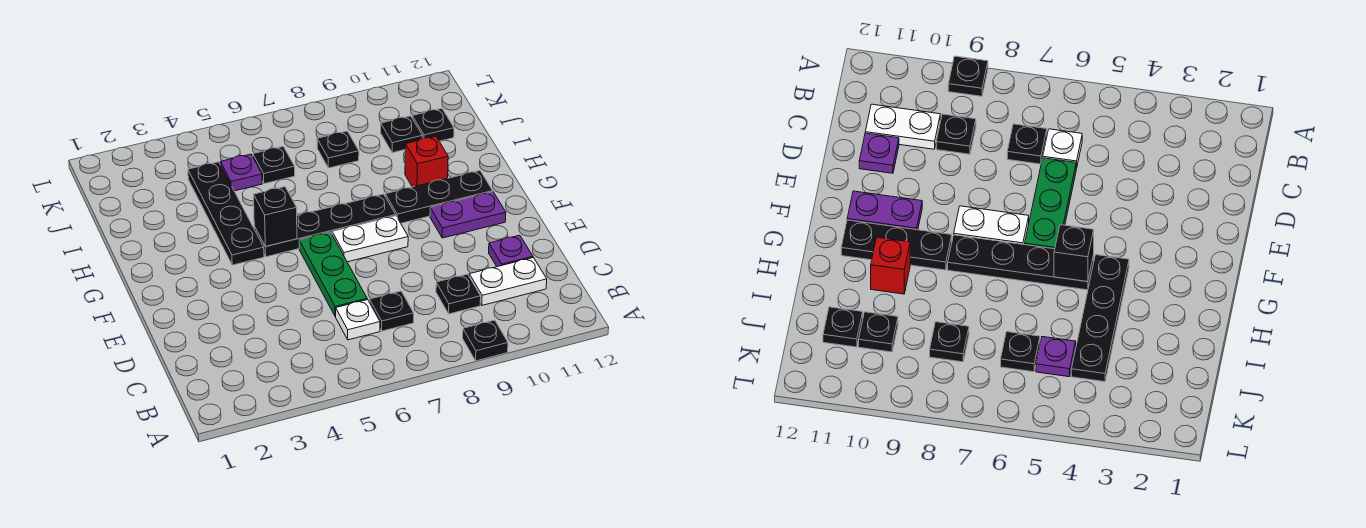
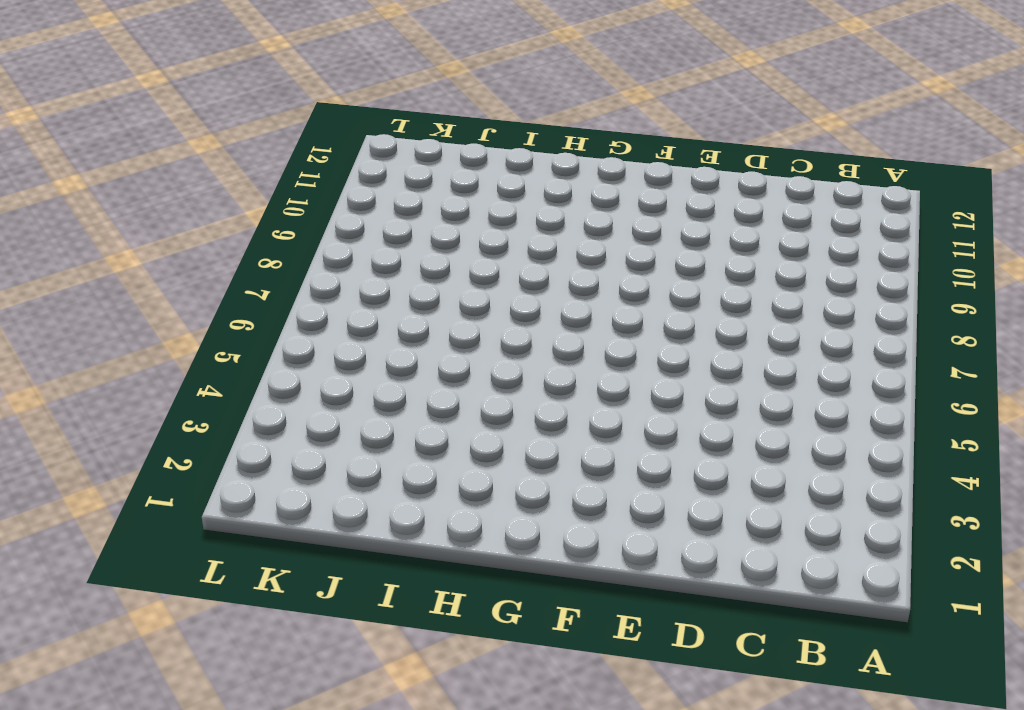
none -> black plate A9 level 1
none -> white plate C6 level 1
none -> black plate C7 level 1

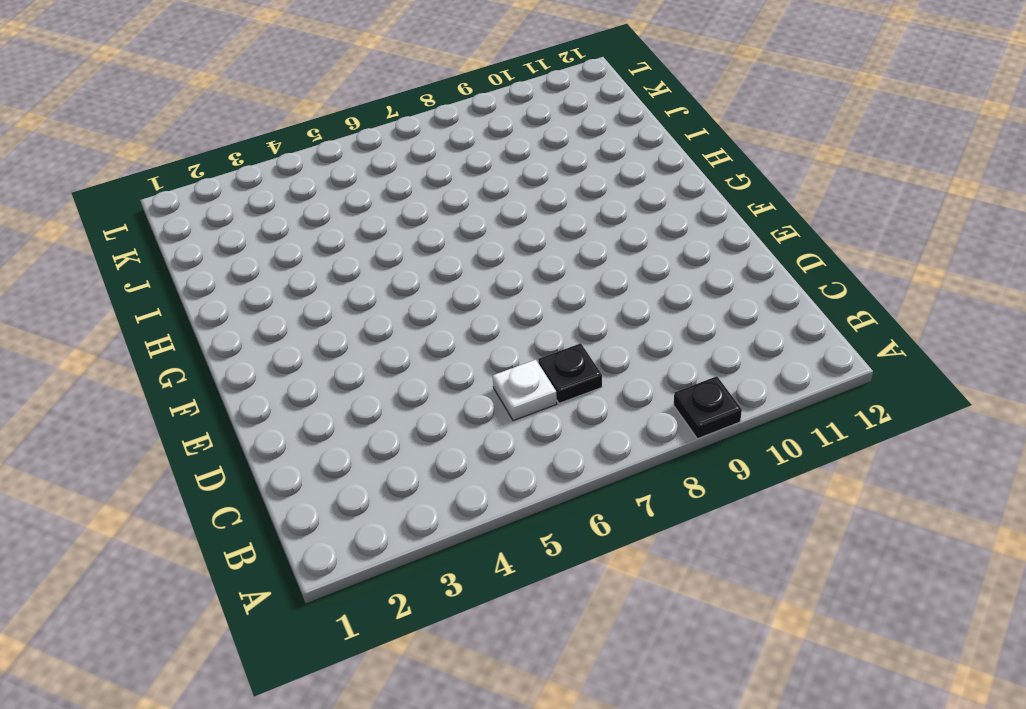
none -> black plate C9 level 1
none -> white plate C10:C11 level 1
none -> green plate D6:F6 level 1

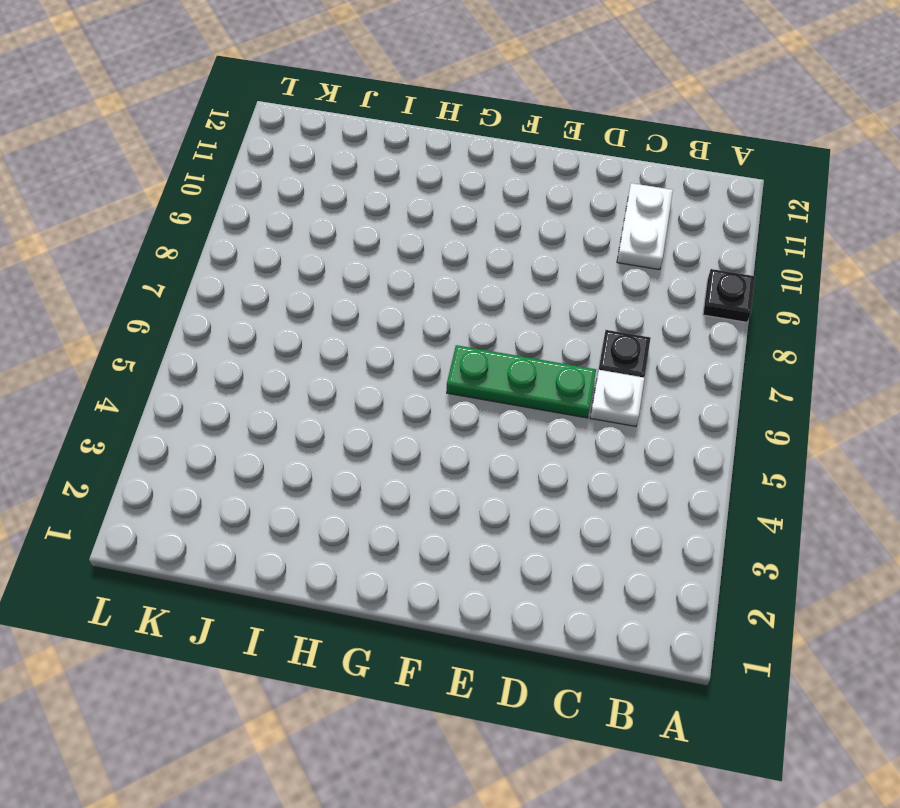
none -> black plate C9 level 1
none -> purple plate D11 level 1
none -> white plate F7:F8 level 1

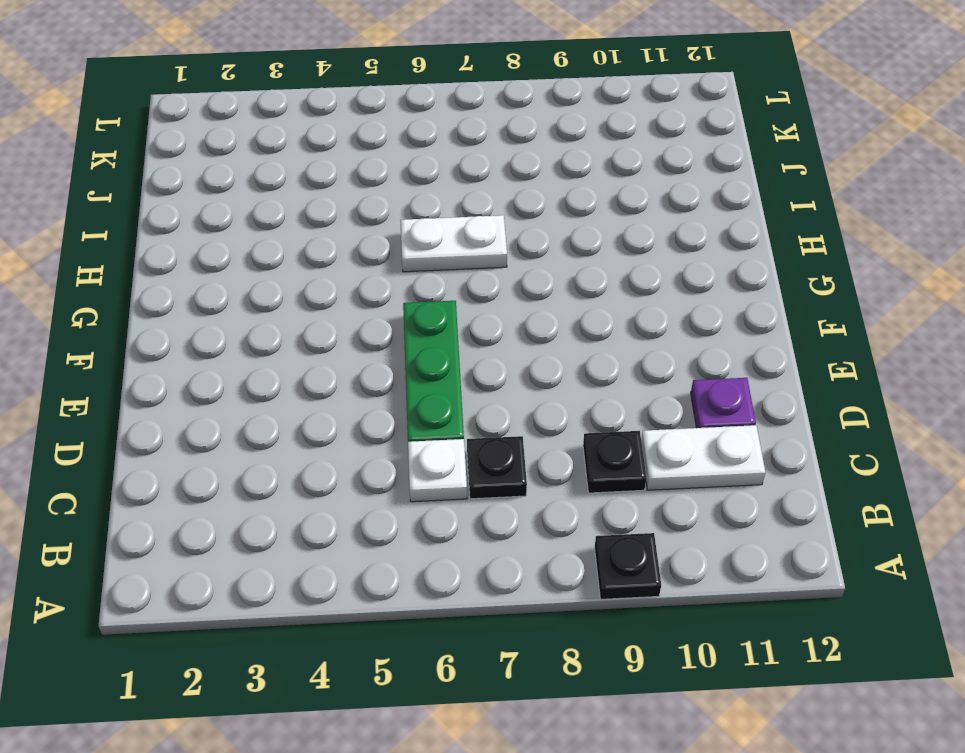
white plate H6:H7 level 1 -> white plate F7:F8 level 1
none -> purple plate F10:F11 level 1
none -> black plate G4:J4 level 1
none -> black plate G5:G8 level 1

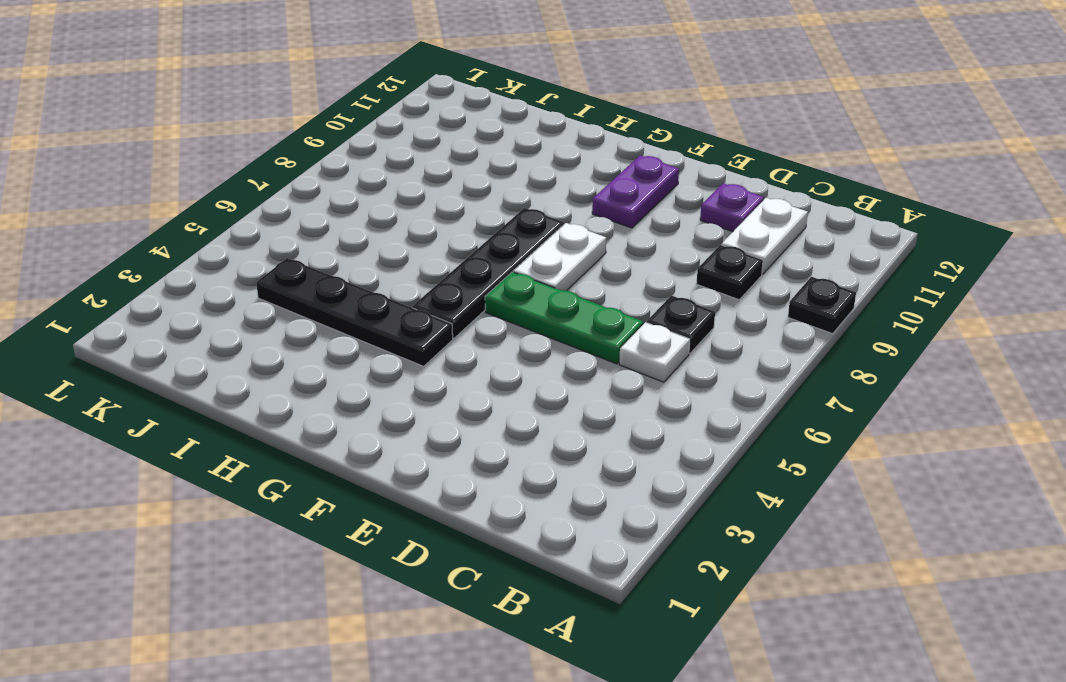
none -> black plate G9:G11 level 1
none -> red brick H10 level 1
none -> purple plate J5 level 1

